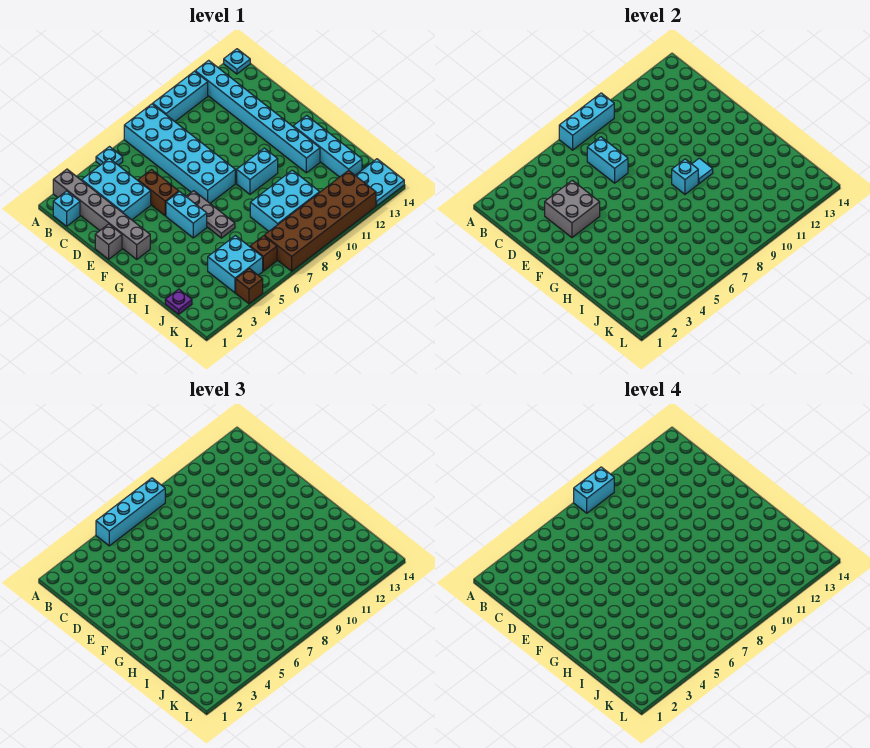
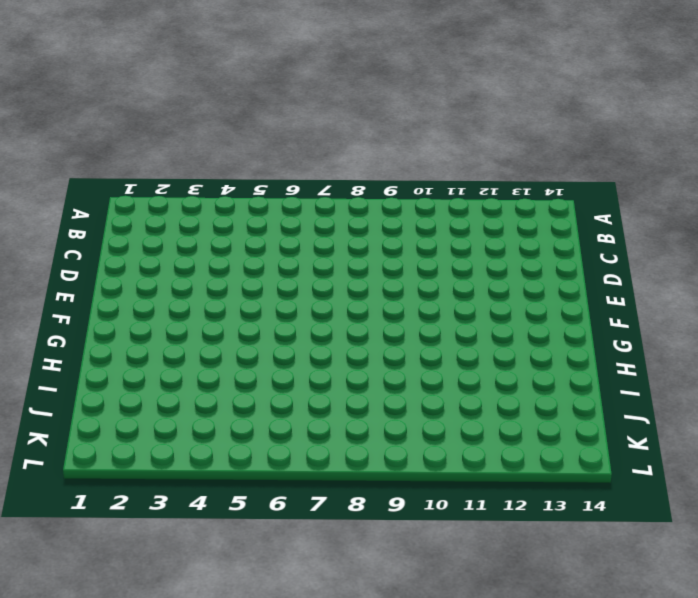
none -> grey brick A2:F2 level 1
none -> cyan plate A5 level 1
none -> cyan brick A7:F8 level 1

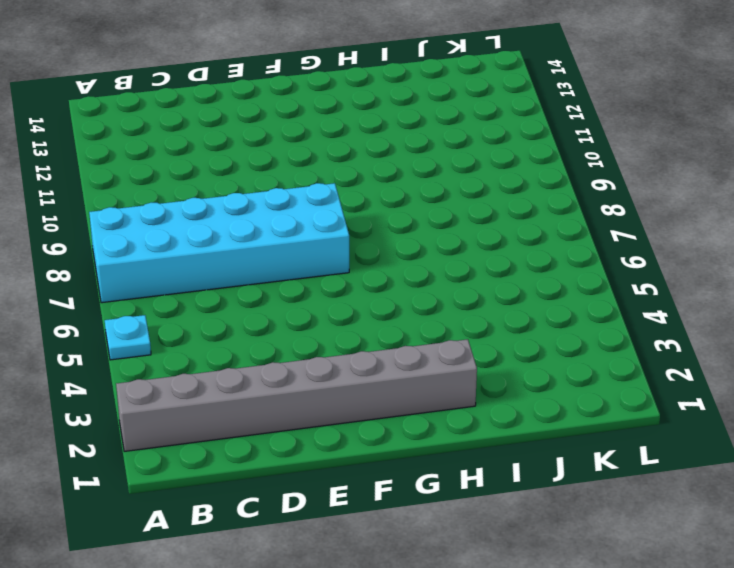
grey brick A2:H2 level 1 -> grey brick A2:F2 level 1
none -> cyan brick A9:A11 level 1
none -> cyan brick A12:H12 level 1
none -> cyan plate A14 level 1

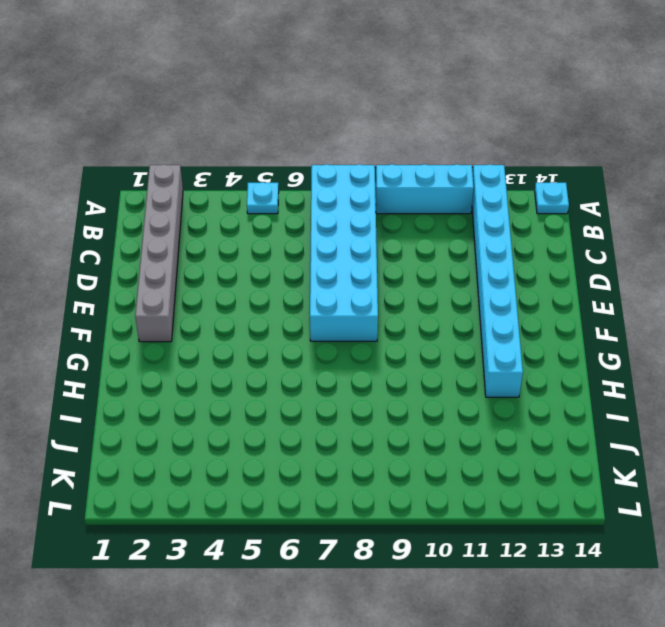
none -> cyan brick B1 level 1
none -> cyan brick B3:D4 level 1
none -> brown brick D5:E5 level 1

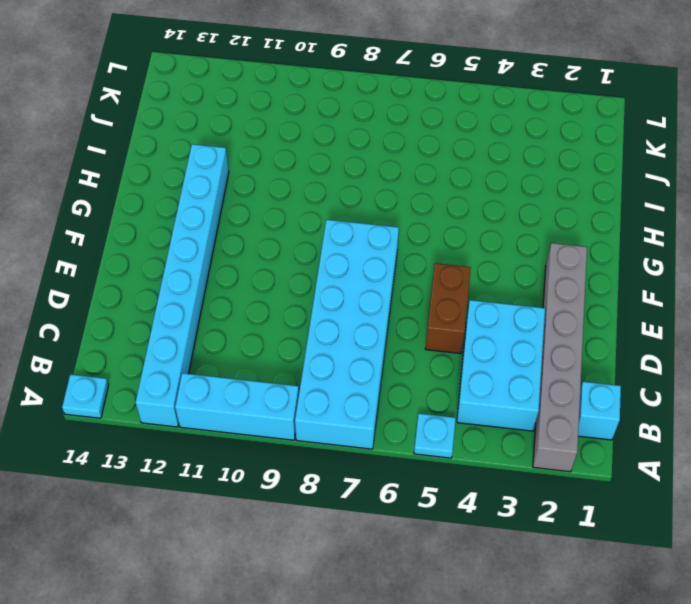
none -> grey brick E1 level 1
none -> cyan brick F5:G5 level 1
none -> grey plate F6:H6 level 1

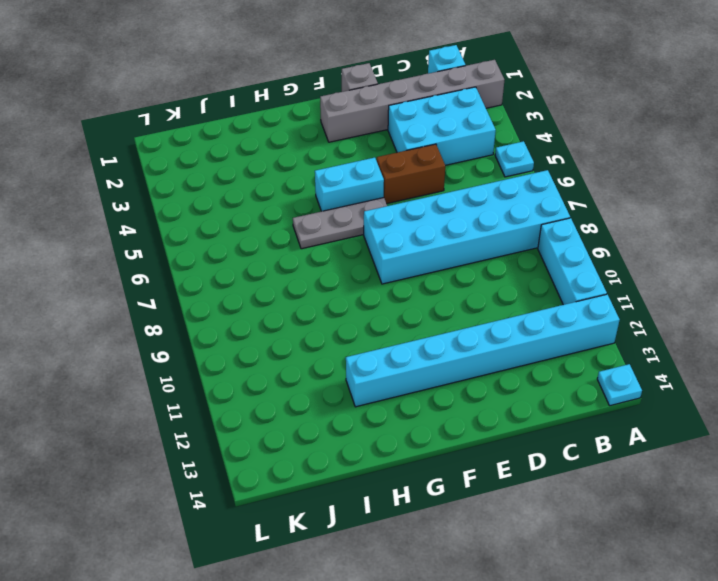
none -> cyan brick G9:G10 level 1
none -> cyan brick G13:J13 level 1
none -> cyan brick I8:J10 level 1

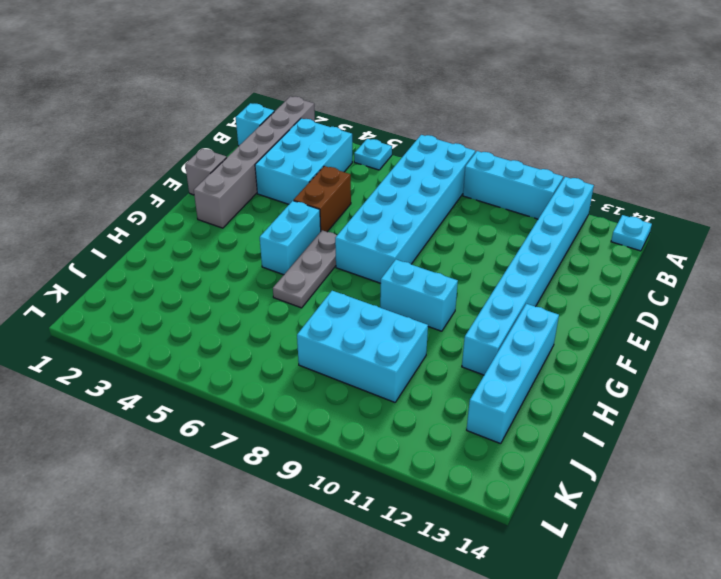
none -> purple plate J1 level 1
none -> cyan brick J4:K5 level 1
none -> brown brick K6 level 1

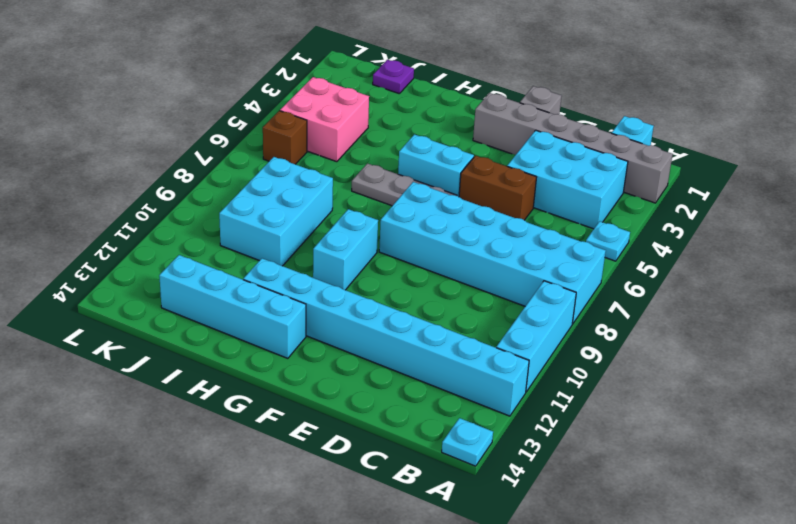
pink brick J4:K5 level 1 -> cyan brick J4:K5 level 1
none -> brown brick K7:L12 level 1
none -> cyan plate K13:L14 level 1
none -> brown brick L4 level 1

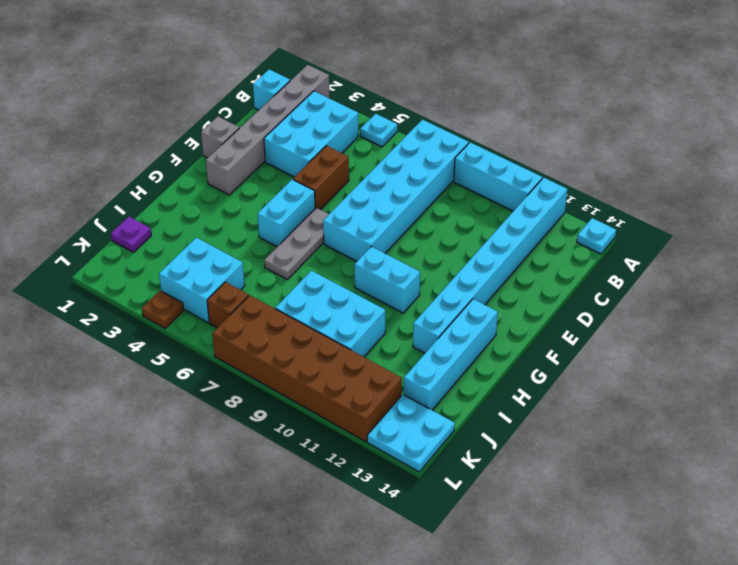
brown plate L4 level 1 -> brown brick L4 level 1
none -> cyan brick A7:A9 level 2
none -> cyan brick C7:D7 level 2
none -> grey brick D3:E4 level 2

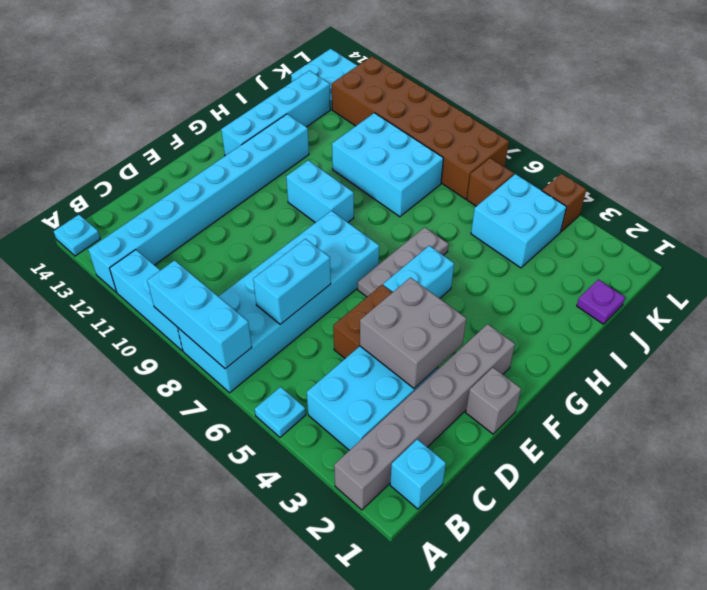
none -> cyan brick G9 level 2
none -> cyan tile G10 level 2
none -> cyan brick A5:A8 level 3

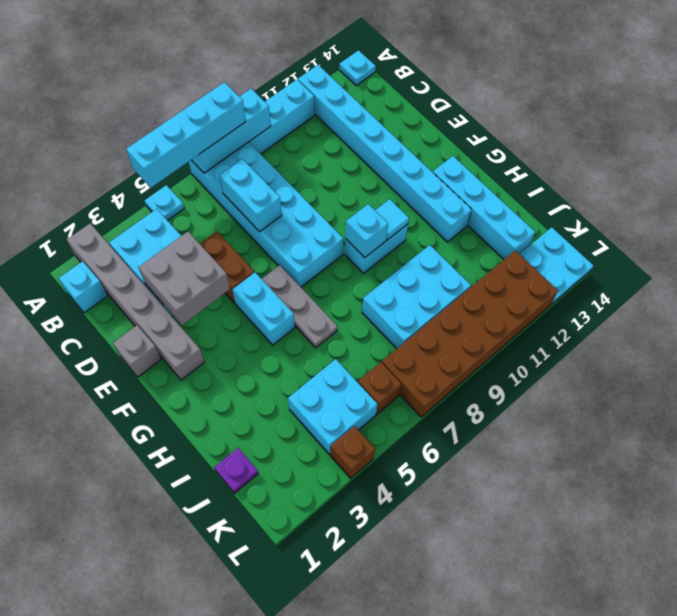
none -> cyan brick A8:A9 level 4

